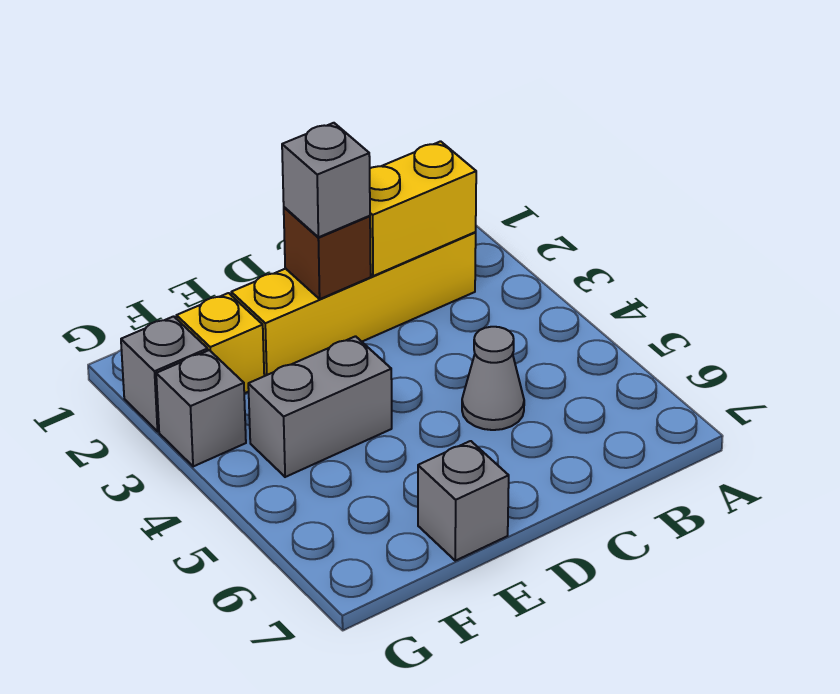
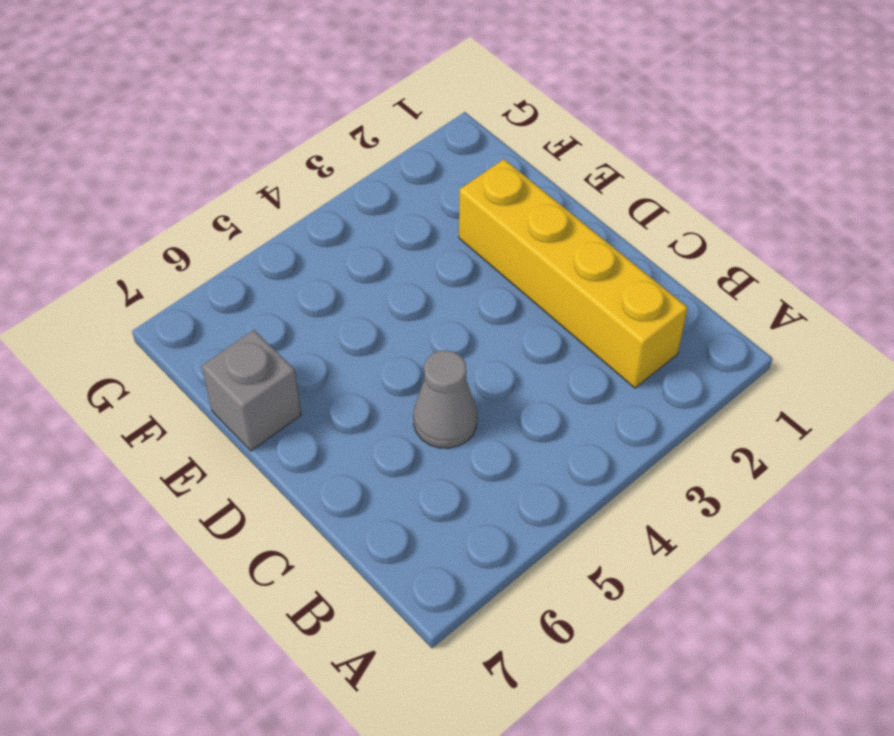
none -> grey brick E4:F4 level 1
none -> yellow brick F2 level 1

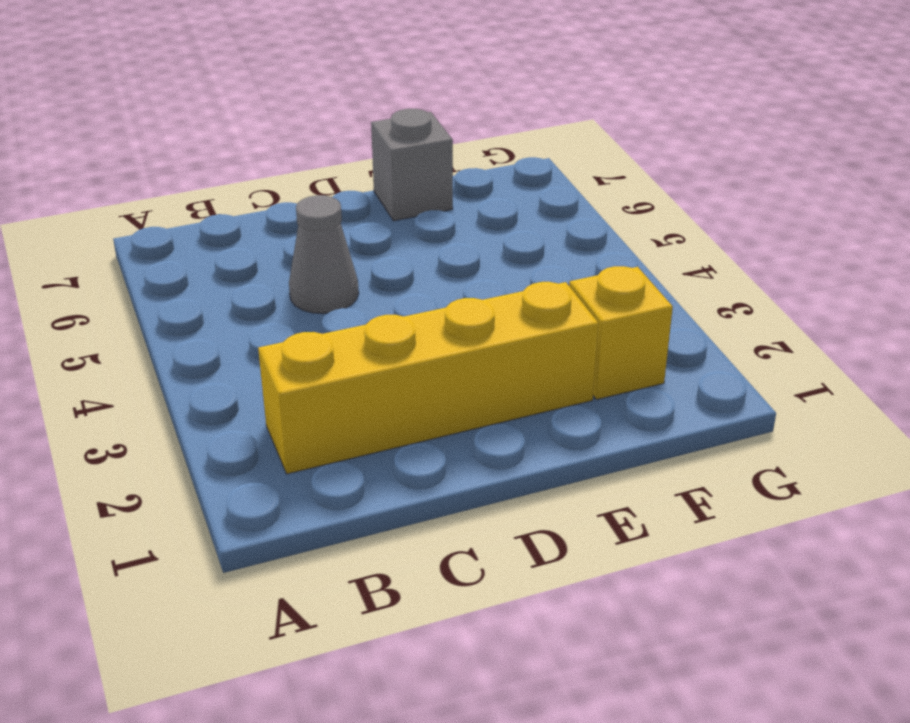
none -> grey brick E4:F4 level 1
none -> grey brick G2 level 1

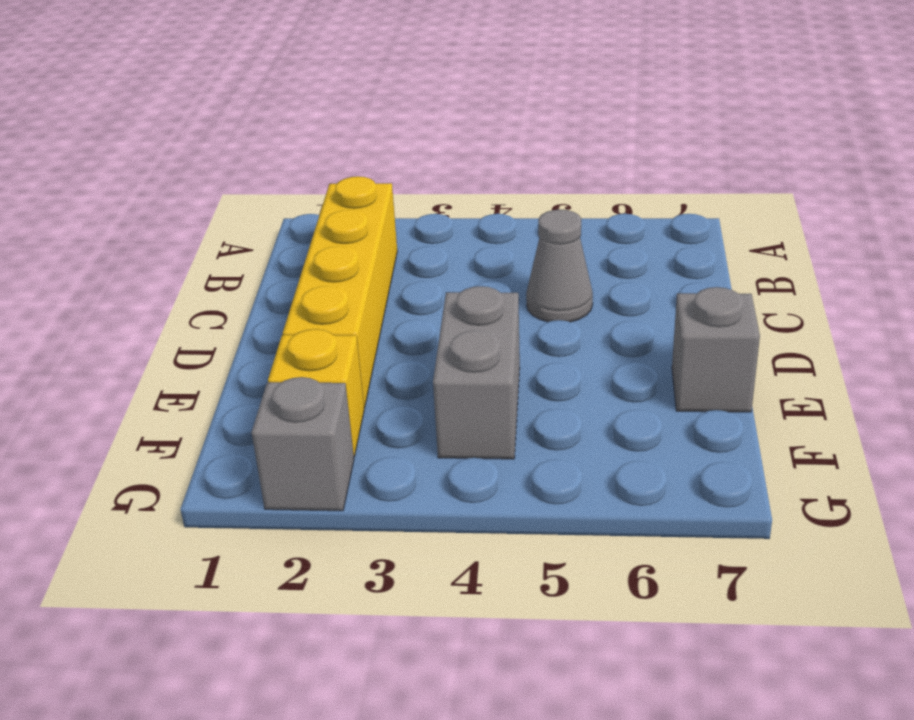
none -> grey brick G3 level 1
none -> yellow brick B2:C2 level 2

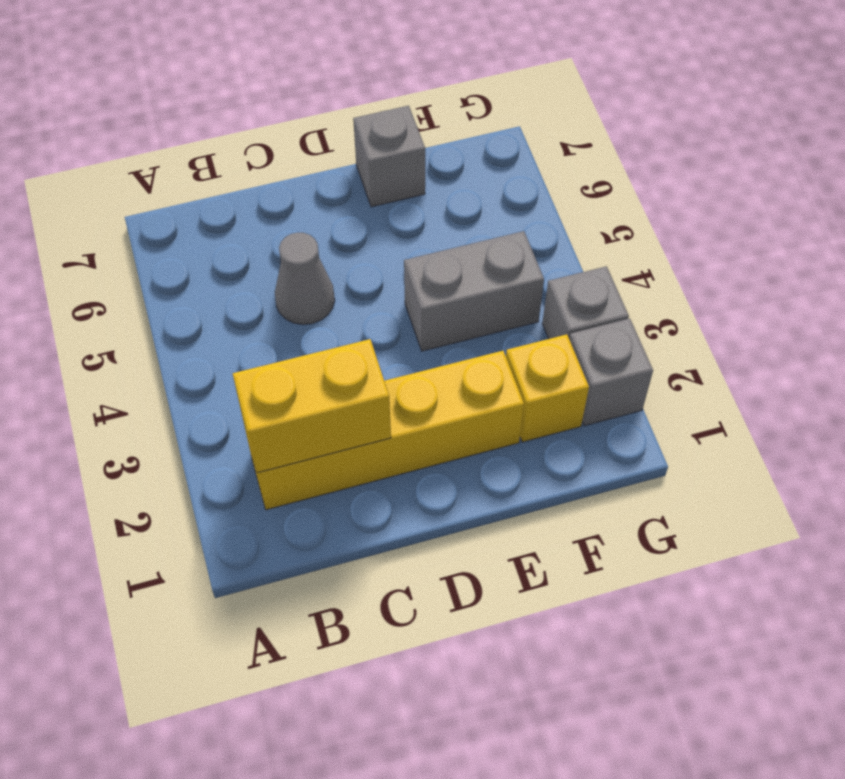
none -> brown brick D2 level 2
none -> grey brick D2 level 3

